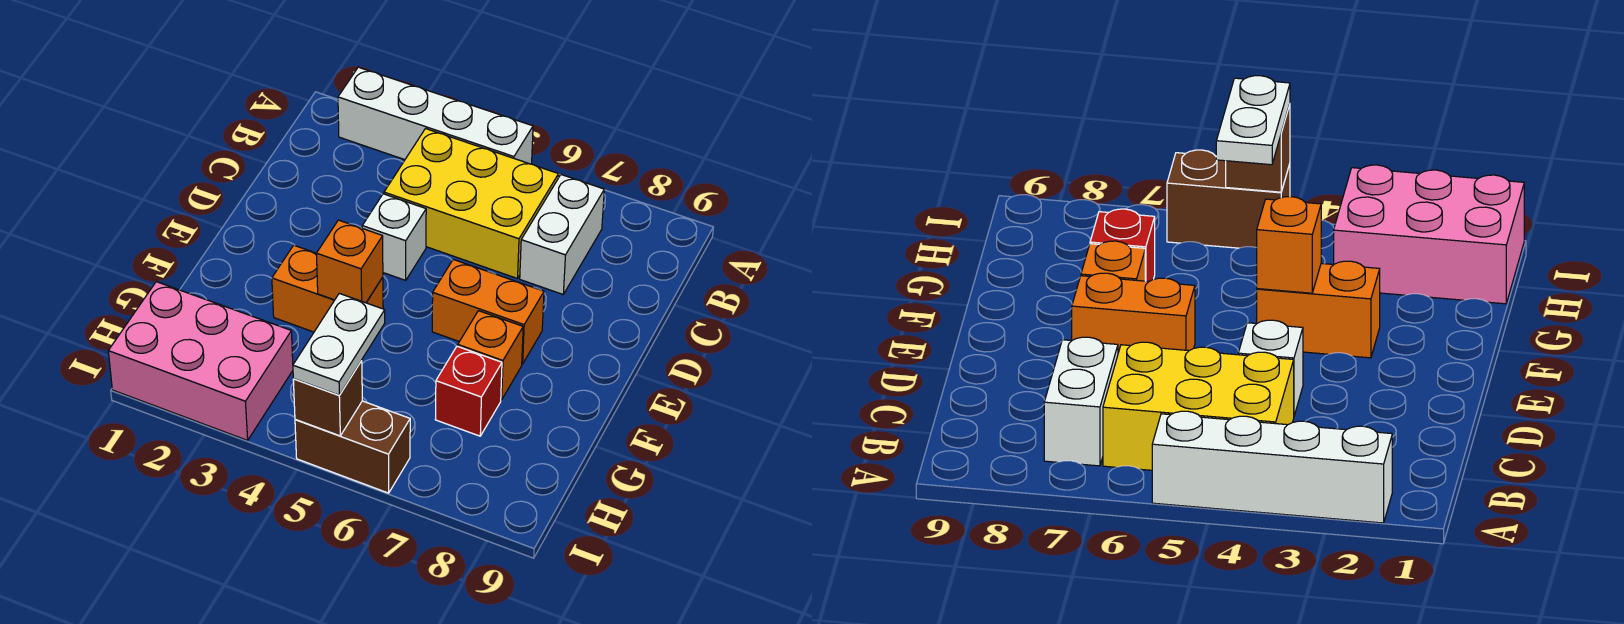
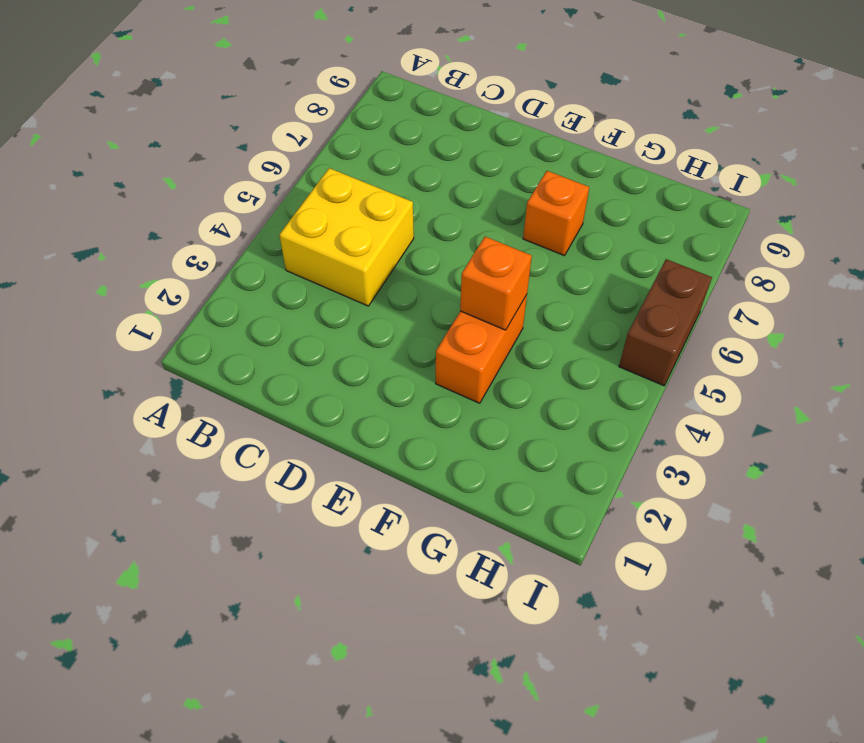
yellow brick B4:C5 level 1 -> yellow brick B4:C6 level 1
none -> white brick A2:A5 level 1
none -> white brick B7:C7 level 1
none -> white brick D4 level 1

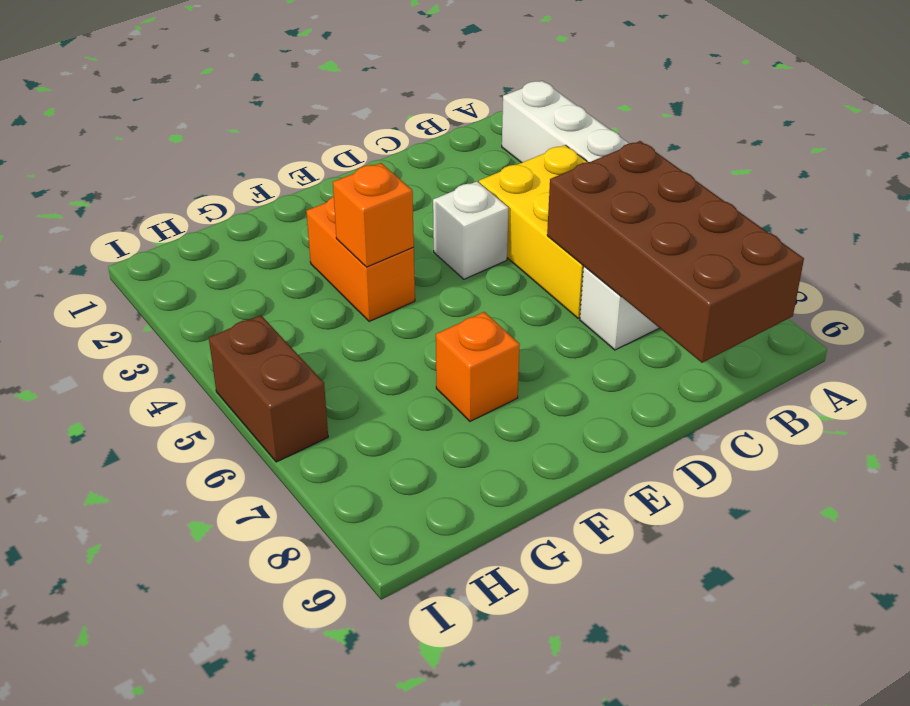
brown brick B6:C9 level 2 -> none
none -> orange brick E6:E7 level 1
none -> red brick G7 level 1
none -> pink brick H1:I3 level 1

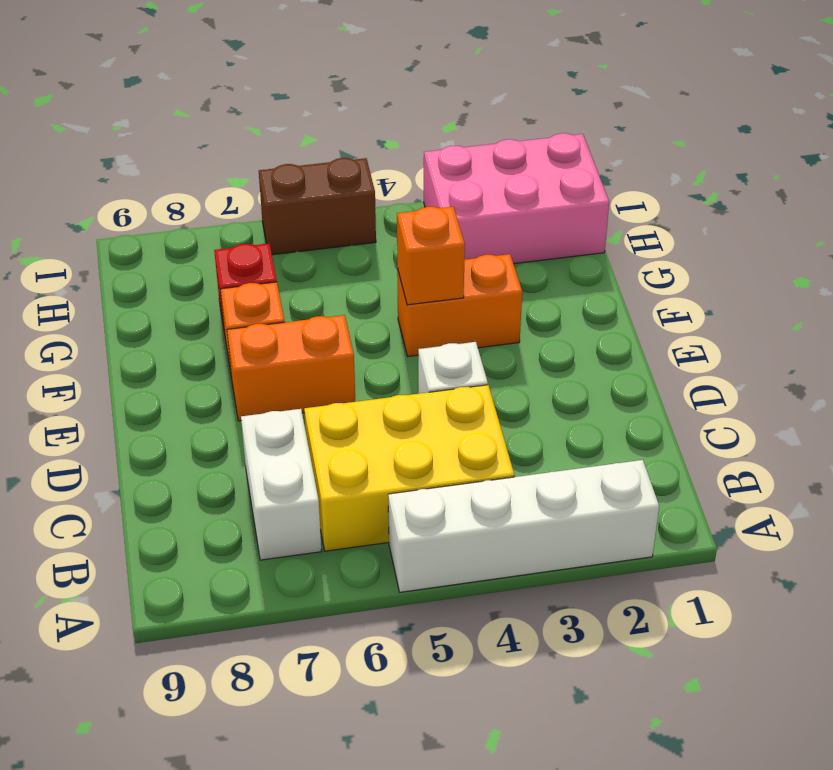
none -> brown brick I5 level 2
none -> white plate H5:I5 level 3

